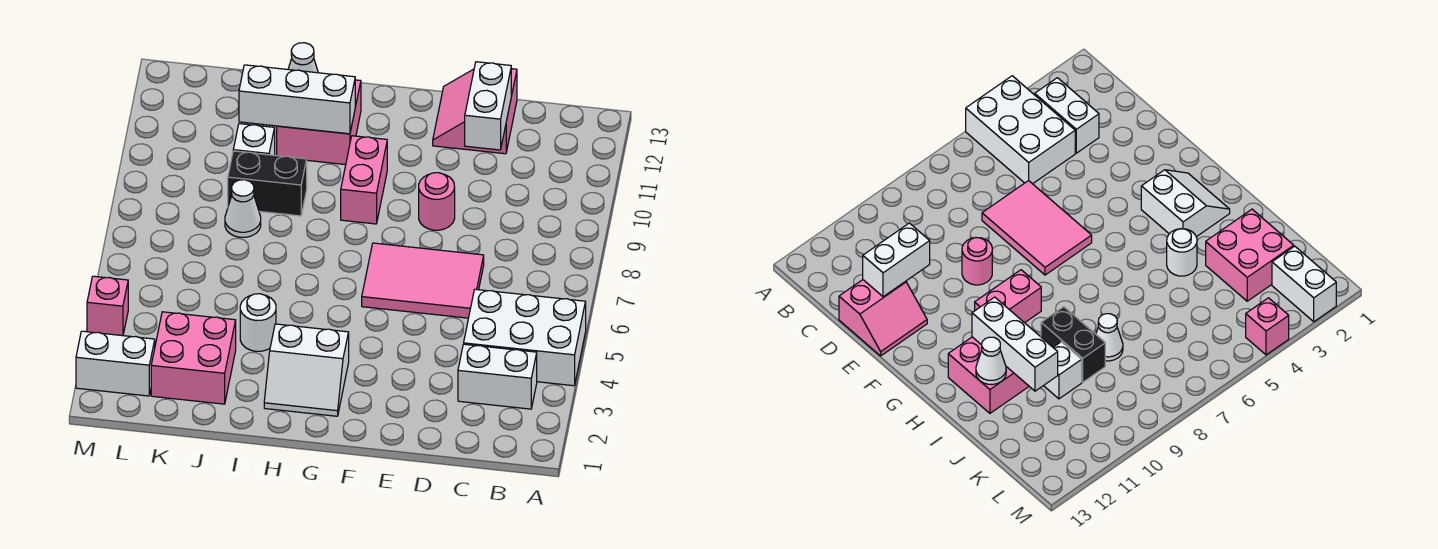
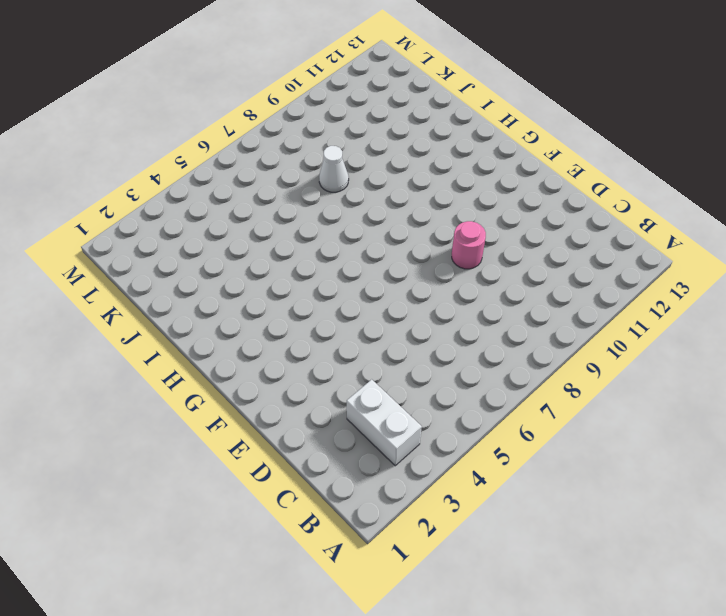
none -> white brick A4:C5 level 1
none -> pink tile D6:F7 level 1
none -> pink slope D12:E13 level 1 top D

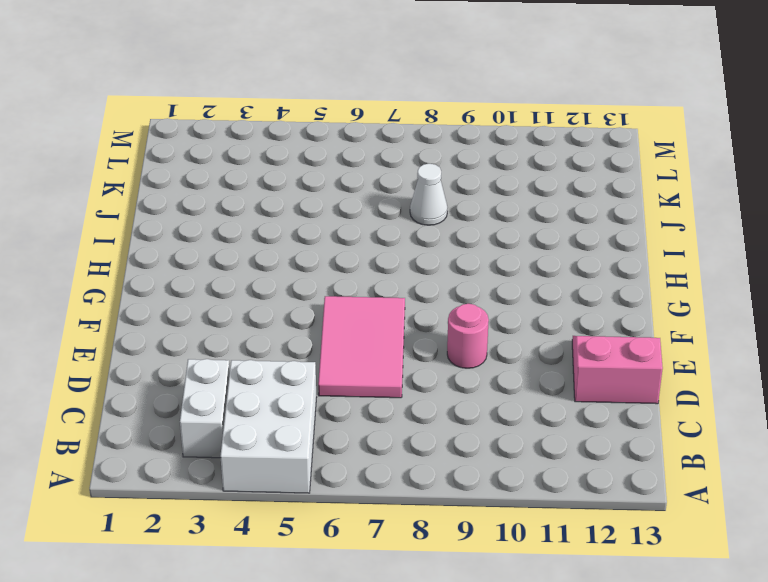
none -> white slope G2:H3 level 1 top 3
none -> pink brick G9:G10 level 1
none -> pink brick H11:I12 level 1

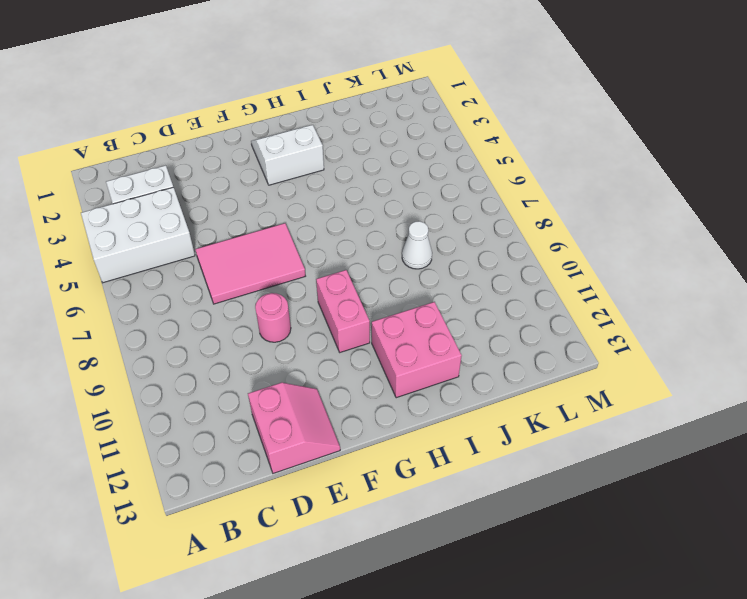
none -> white round brick I4 level 1
none -> black brick I9:J9 level 1
none -> pink brick J2:K3 level 1

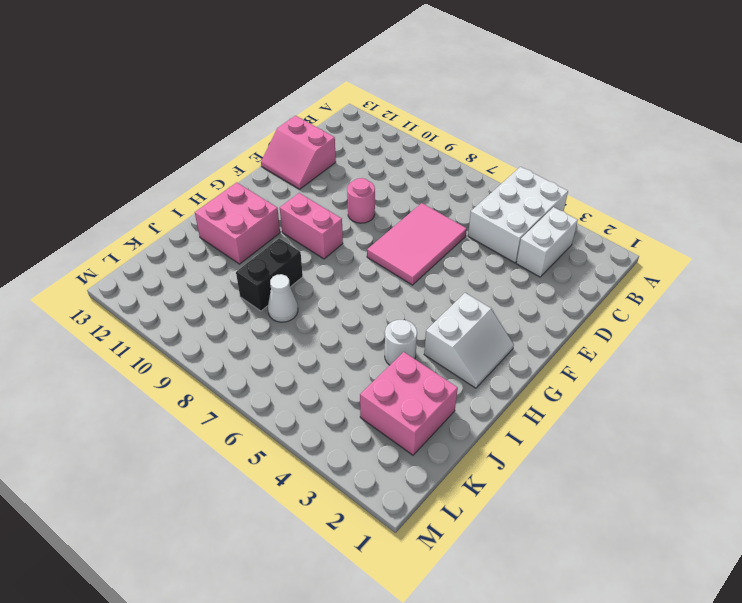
none -> white brick J10 level 1
none -> white brick L2:M2 level 1
none -> pink brick M4 level 1

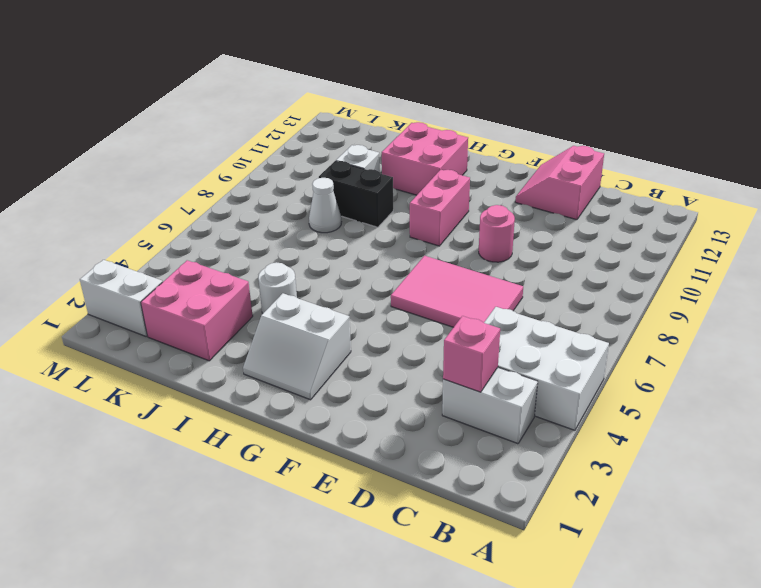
pink brick C3 level 2 -> pink brick M4 level 1
none -> white brick D11:D12 level 2
none -> white brick H11:J11 level 2
none -> white cone I12 level 2

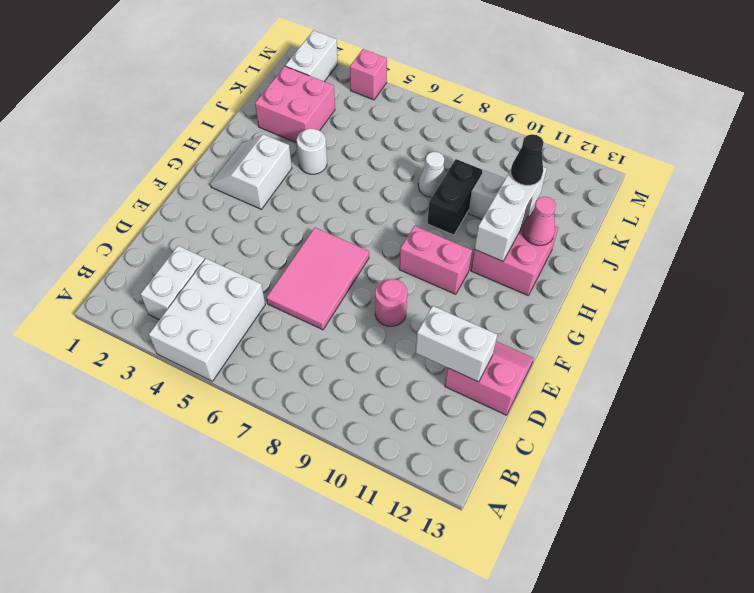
pink cone I12 level 2 -> white cone I12 level 2
black cone J11 level 3 -> none

